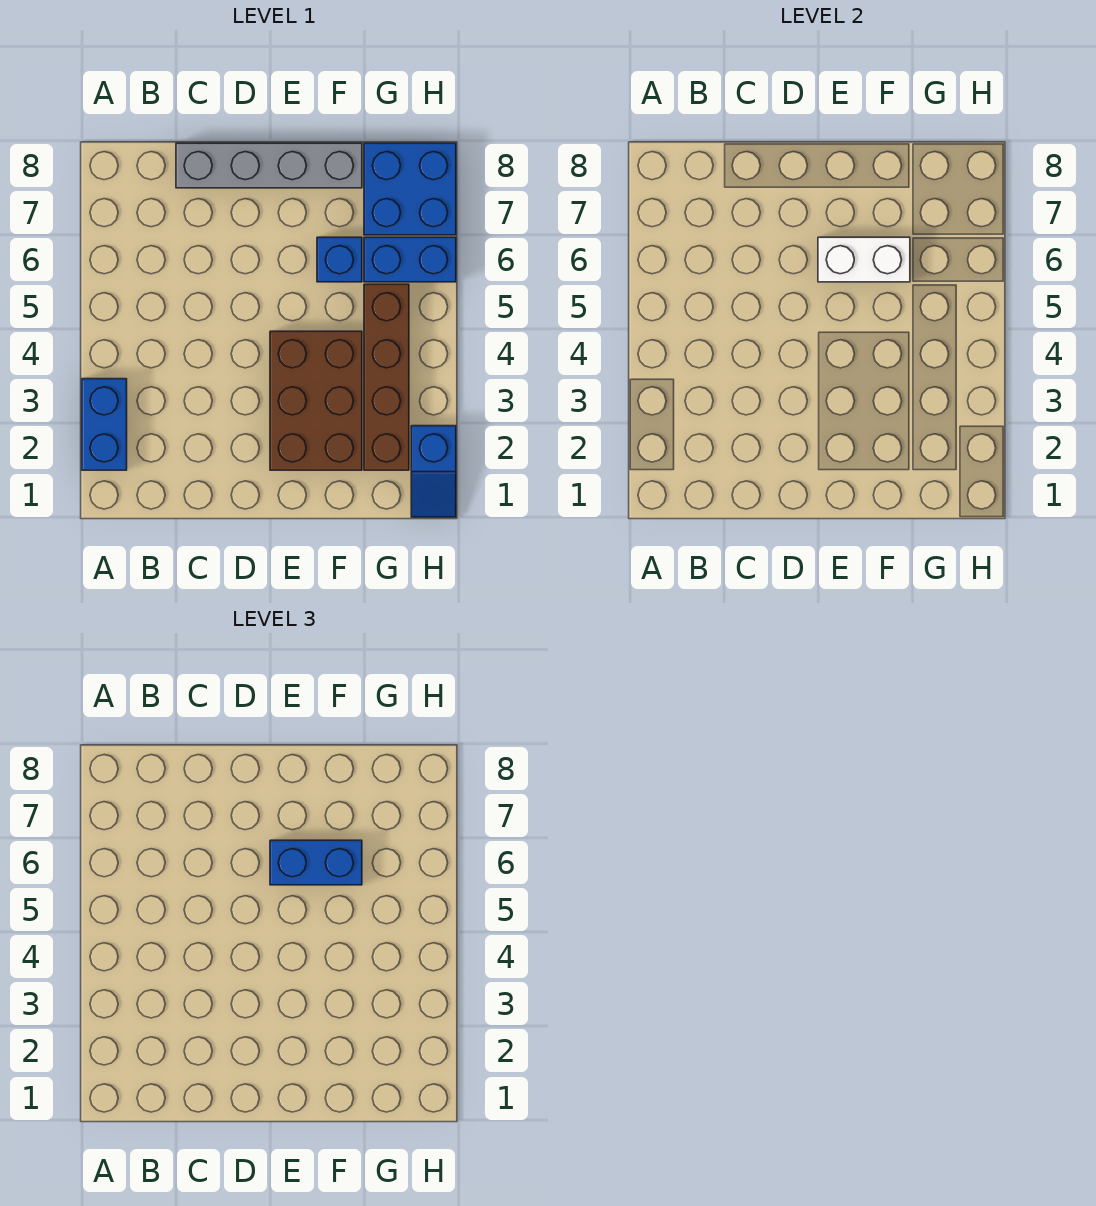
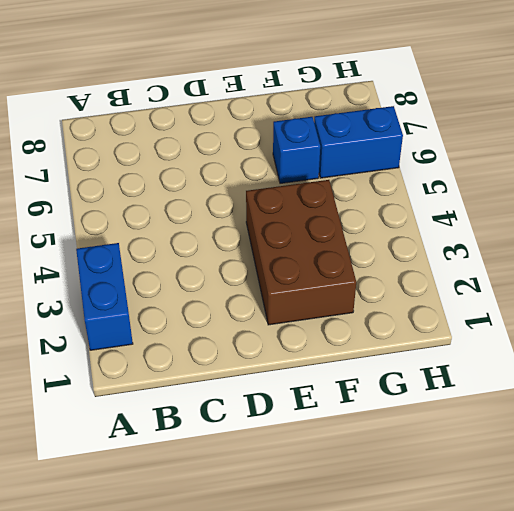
none -> grey brick C8:F8 level 1
none -> brown brick G2:G5 level 1

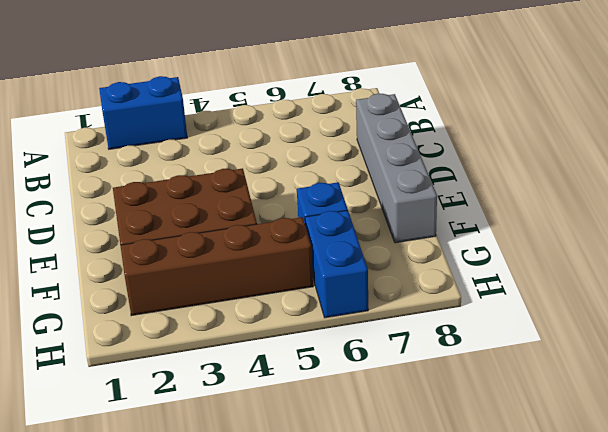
none -> blue brick G7:H8 level 1
none -> blue slope H1:H2 level 1 top 2

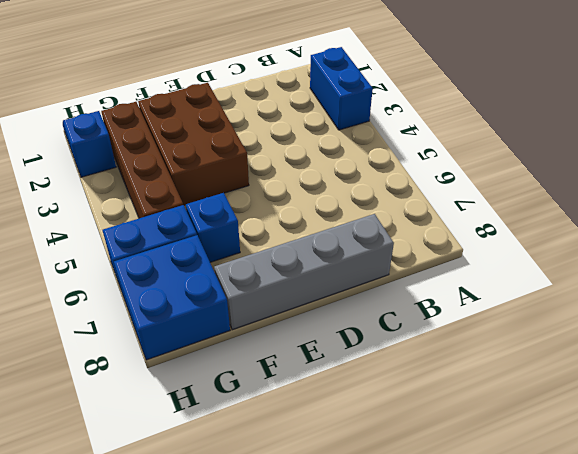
none -> white brick E6:F6 level 2
none -> blue brick E6:F6 level 3

